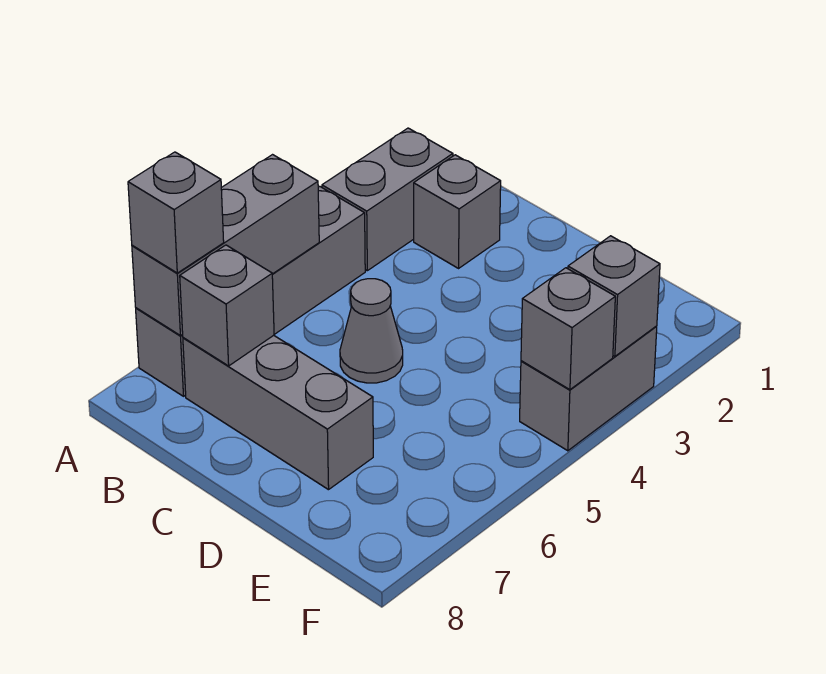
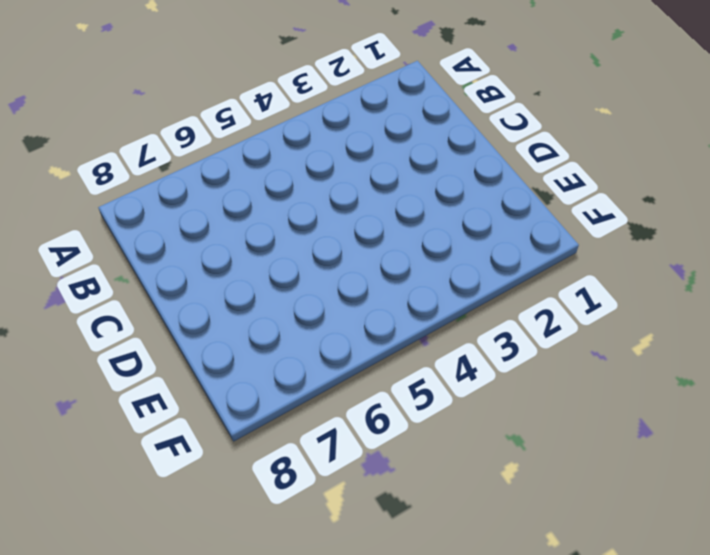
none -> grey brick A2:A3 level 1
none -> grey brick A4:A7 level 1

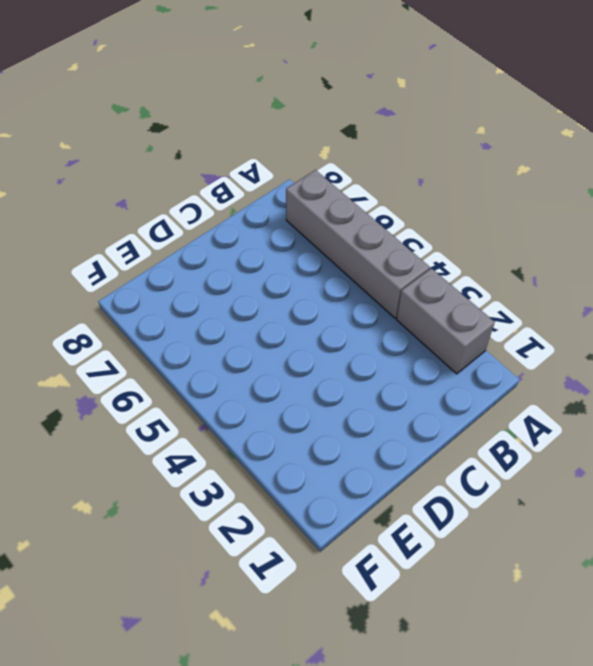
none -> grey brick B2 level 1
none -> grey brick B7:D7 level 1

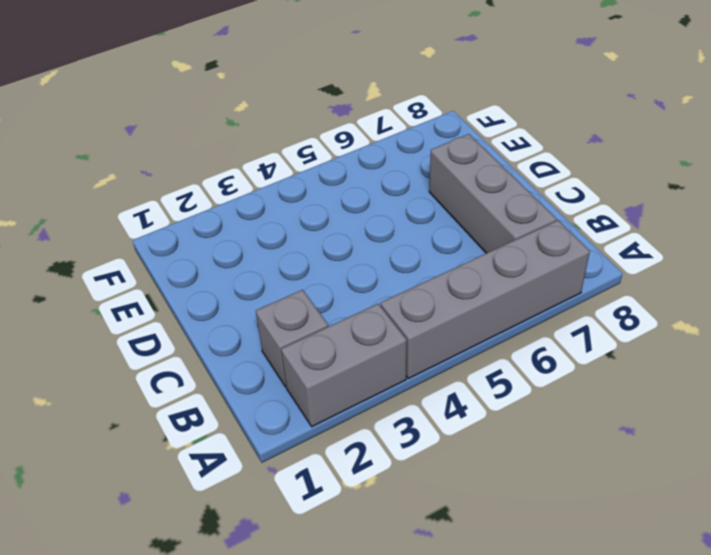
none -> grey cone C5 level 1
none -> grey brick F3:F4 level 1

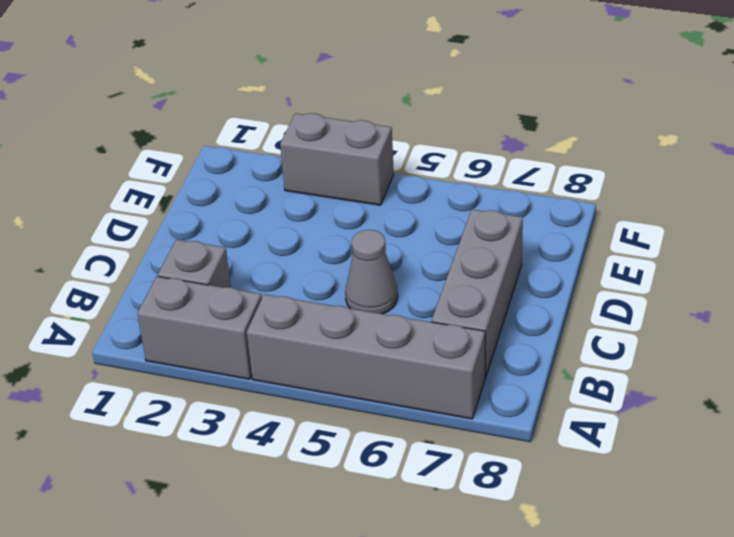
none -> grey brick A5:A7 level 2
none -> grey brick B7 level 2

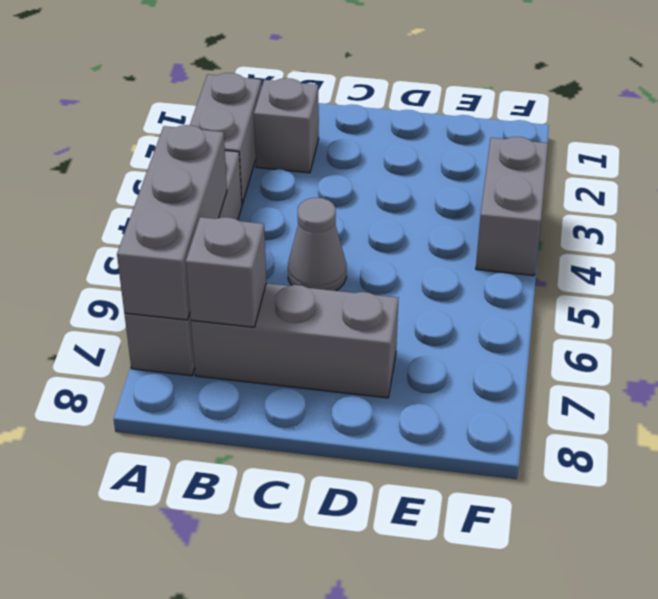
none -> grey brick F3 level 2
none -> grey brick F4 level 2

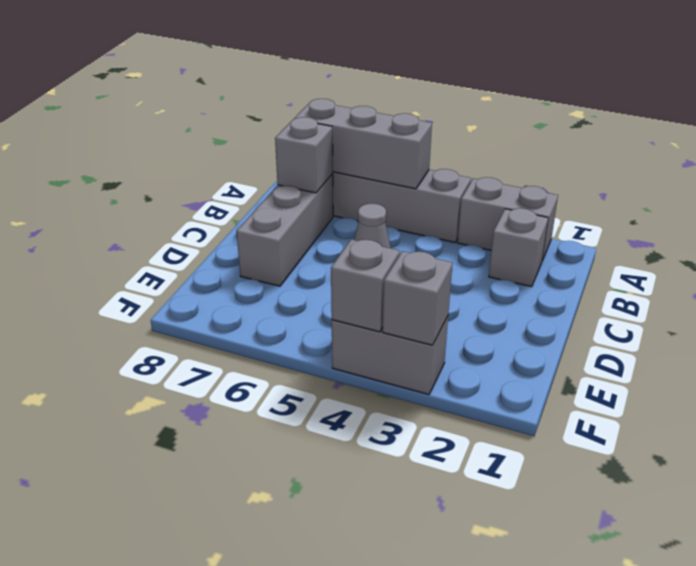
none -> grey brick A7 level 3

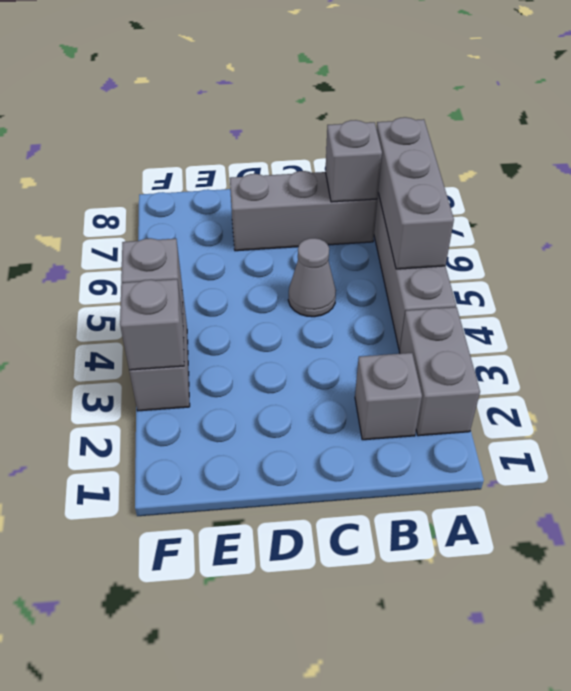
none -> grey brick A7 level 3

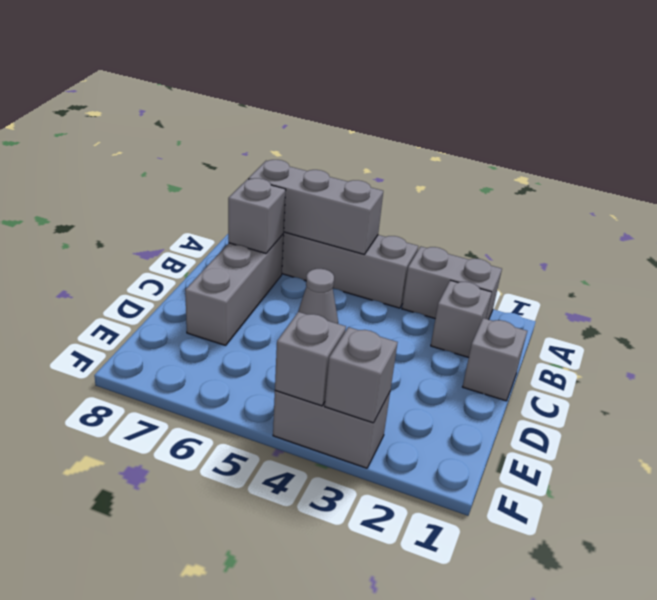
grey brick C1 level 1 -> grey brick A7 level 3

